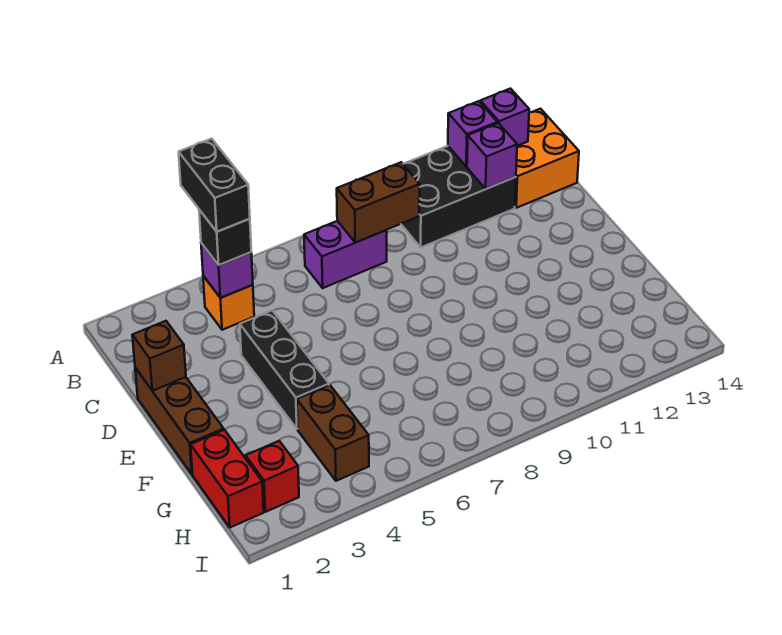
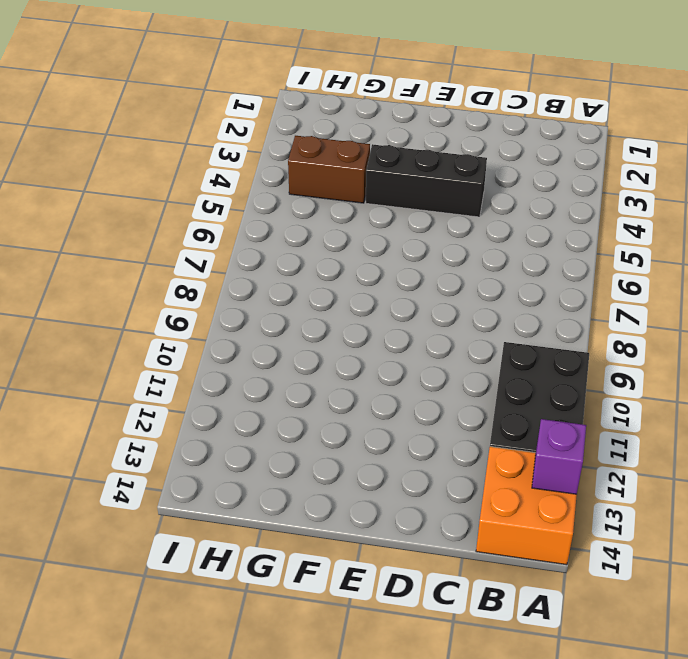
none -> orange brick B4 level 1
none -> purple brick B7:B8 level 1
none -> brown brick D1:F1 level 1

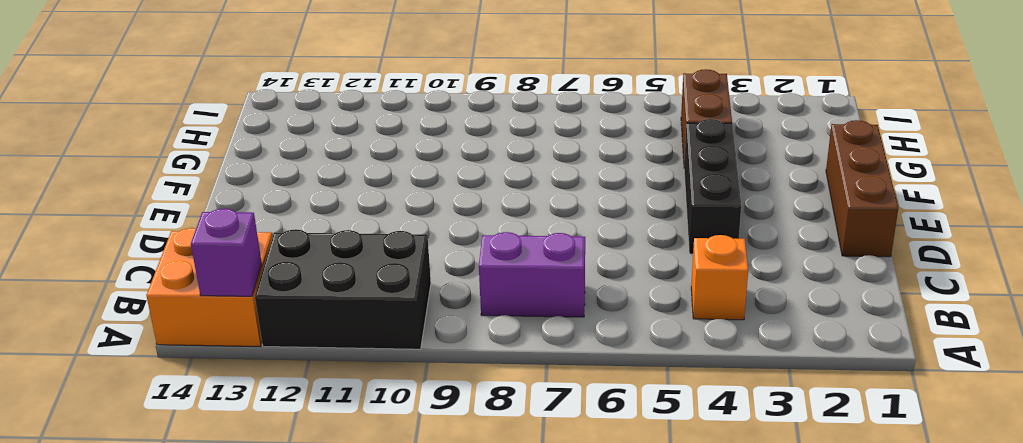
none -> red brick G1:H1 level 1
none -> red brick H2 level 1
none -> purple brick A12 level 2

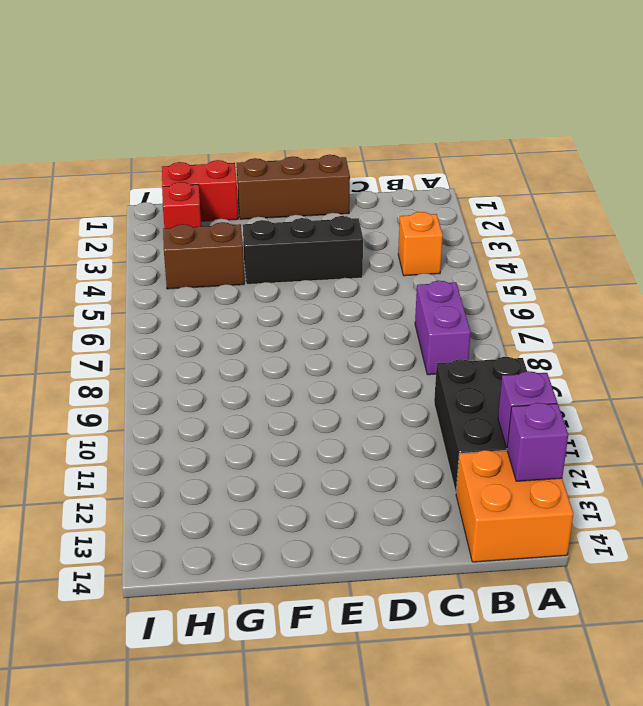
none -> purple brick B4 level 2
none -> brown brick B8:B9 level 2
none -> purple brick B12 level 2

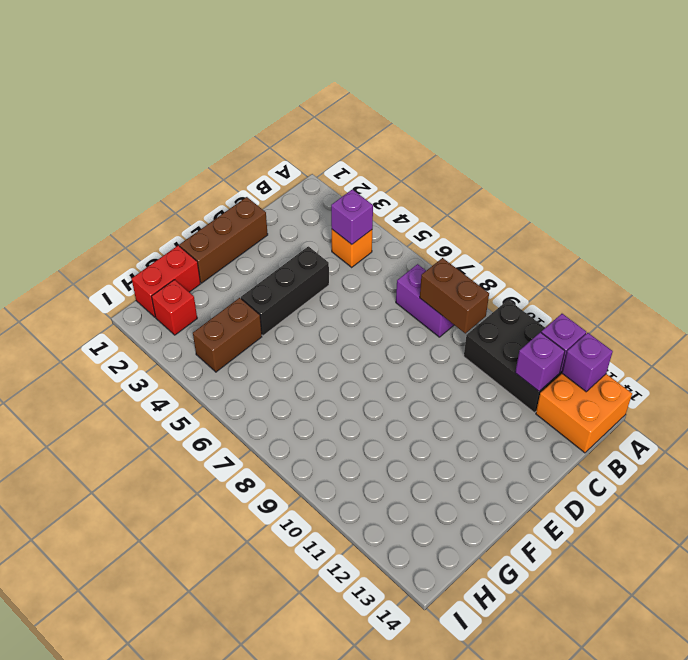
none -> brown brick D1 level 2
none -> black brick B4 level 3
none -> black brick A4:B4 level 4

